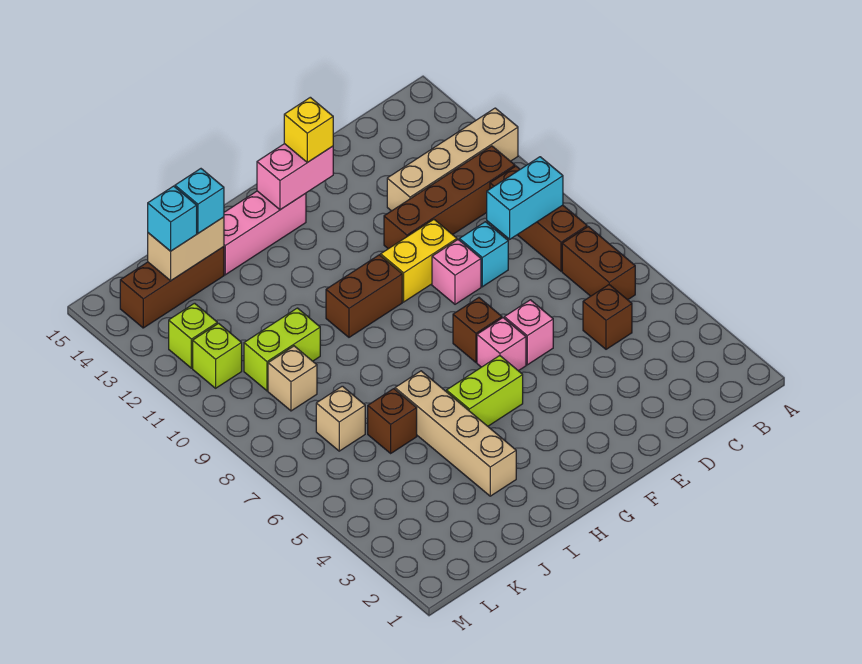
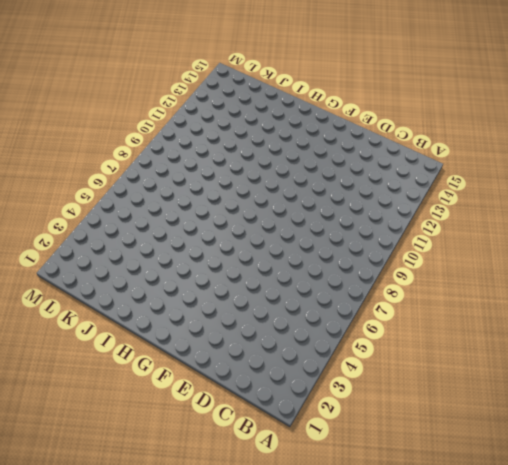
none -> tan brick A12:D12 level 1
none -> brown brick B6:B7 level 1
none -> brown brick B8:B10 level 1

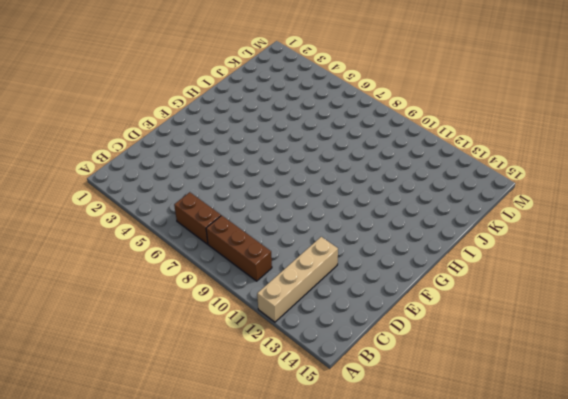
none -> brown brick B11:E11 level 1
none -> brown brick C5 level 1
none -> cyan brick D9 level 1

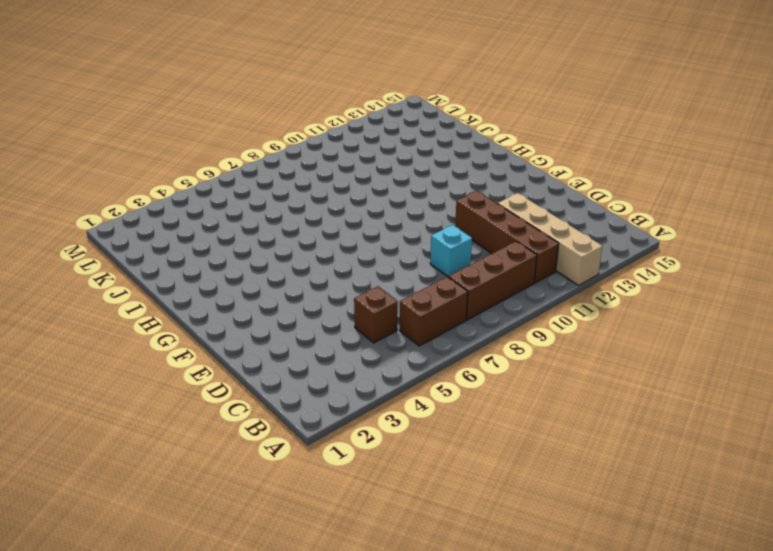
none -> pink brick E6 level 1
none -> pink brick E9 level 1
none -> yellow brick E10:F10 level 1

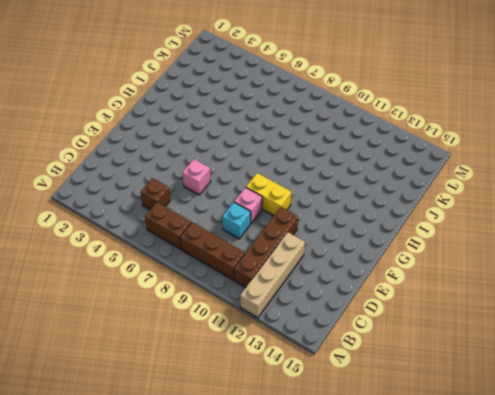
yellow brick F9:F10 level 1 -> yellow brick E10:F10 level 1
none -> pink brick F6 level 1
none -> brown brick F7 level 1
none -> lime brick G5:H5 level 1

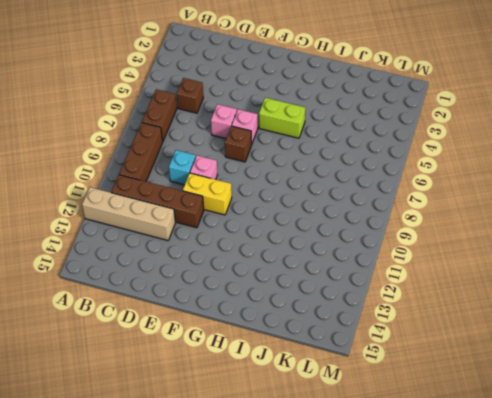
none -> brown brick G10:H10 level 1
none -> pink brick G14:I14 level 1
none -> tan brick I3:I6 level 1

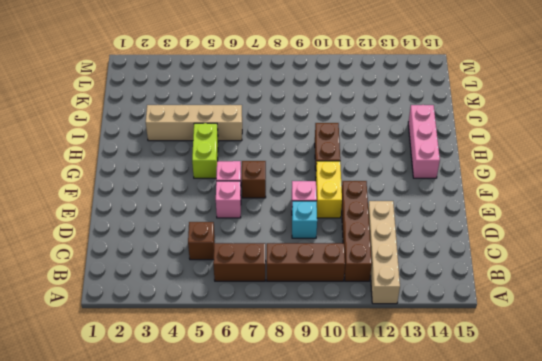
none -> brown brick J6 level 1
none -> lime brick J10:K10 level 1
none -> brown brick J14:L14 level 1

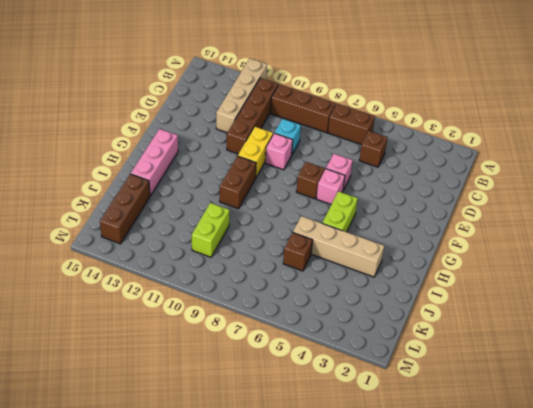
none -> tan brick K7 level 1
none -> tan brick K9 level 1
none -> lime brick L11 level 1

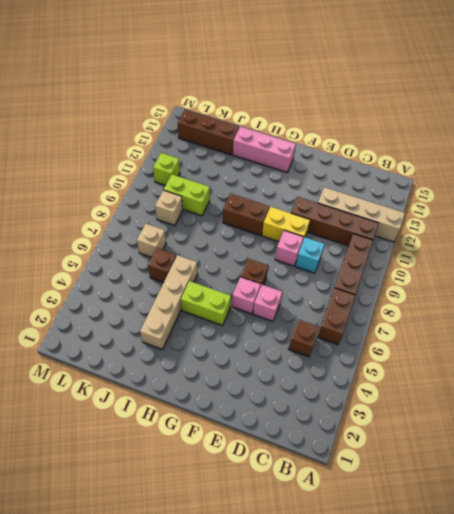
none -> lime brick L12 level 1
none -> cyan brick B9:C9 level 2
none -> pink brick F14:G14 level 2

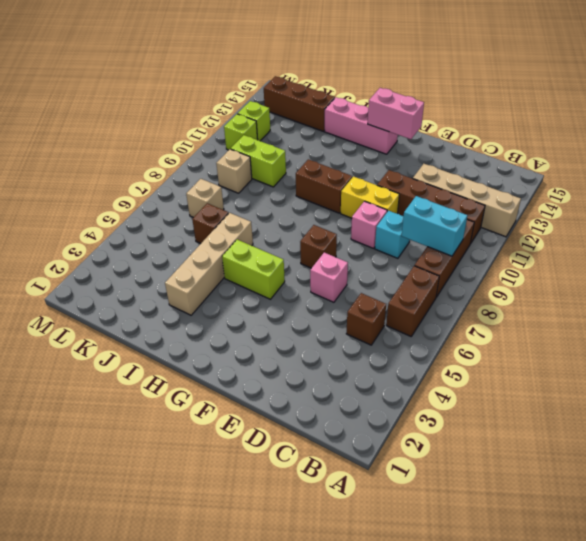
none -> pink brick F6 level 1
none -> tan brick J14:K14 level 2
none -> yellow brick F14 level 3

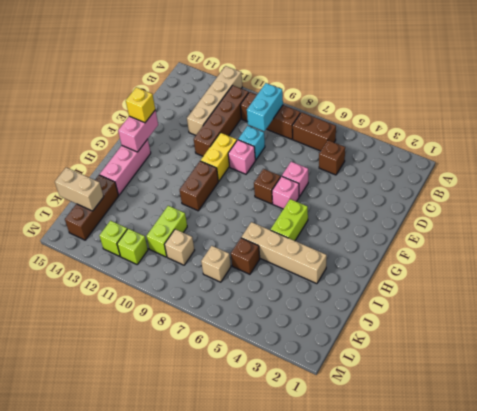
tan brick K14:K15 level 2 -> tan brick J14:K14 level 2
none -> cyan brick J14 level 3
none -> cyan brick K14 level 3

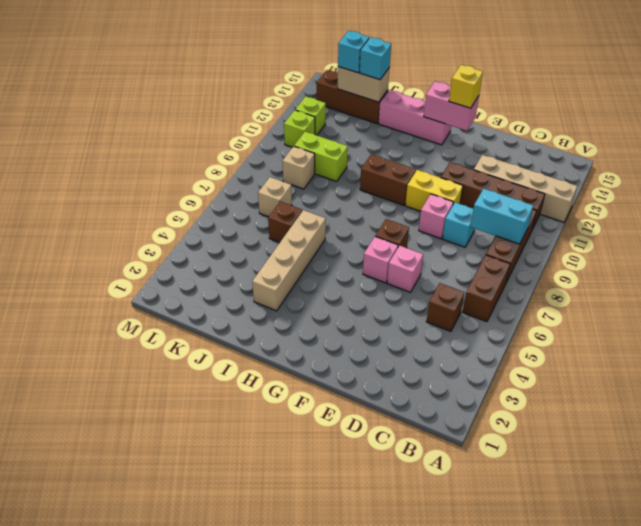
none -> lime brick G5:H5 level 1

